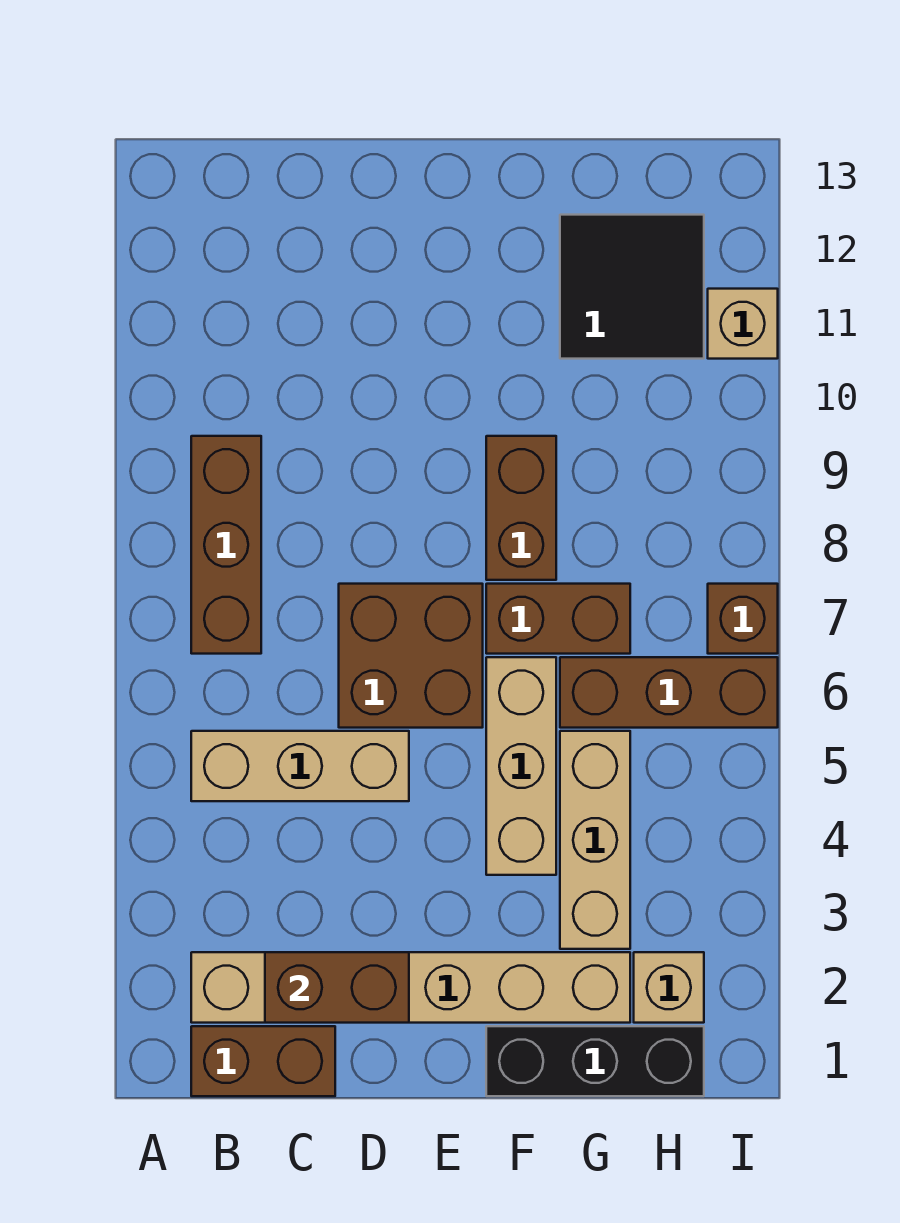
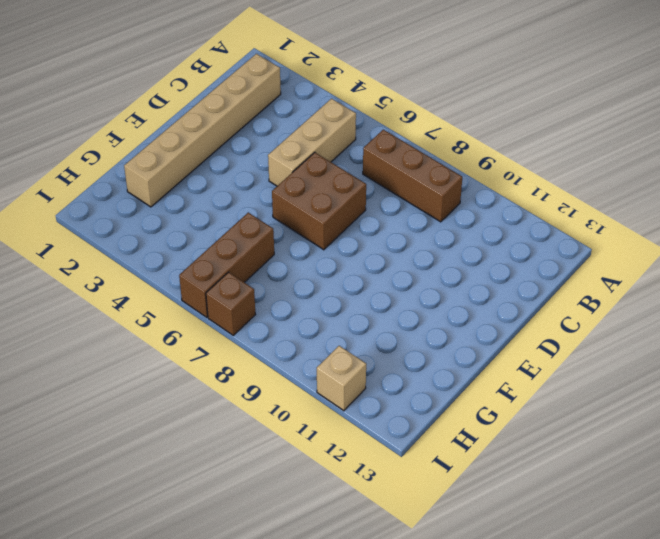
none -> brown brick B1:C1 level 1
none -> black brick F1:H1 level 1
none -> tan brick F4:F6 level 1

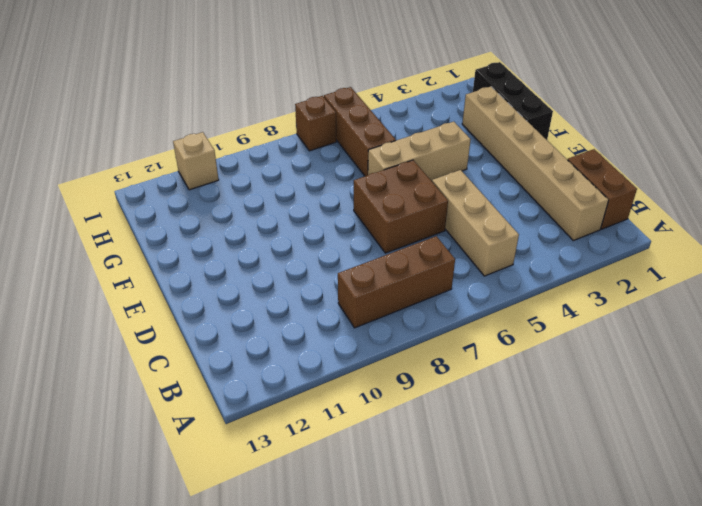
none -> brown brick F7:G7 level 1
none -> brown brick F8:F9 level 1
none -> tan brick G3:G5 level 1

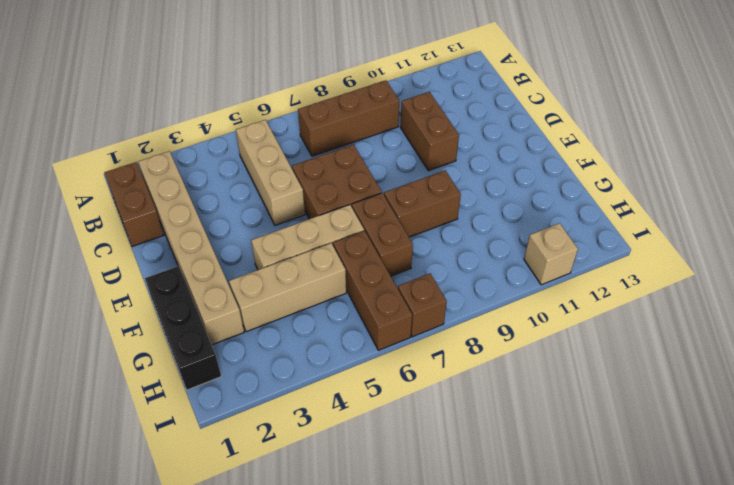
brown brick C10:D10 level 1 -> brown brick C2:D2 level 2
none -> black tile G11:H12 level 1
none -> tan brick H2 level 1

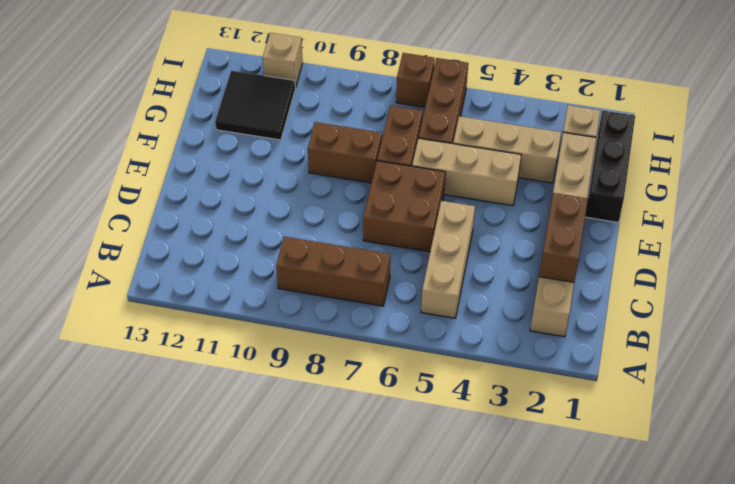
none -> brown brick B1:C1 level 1

